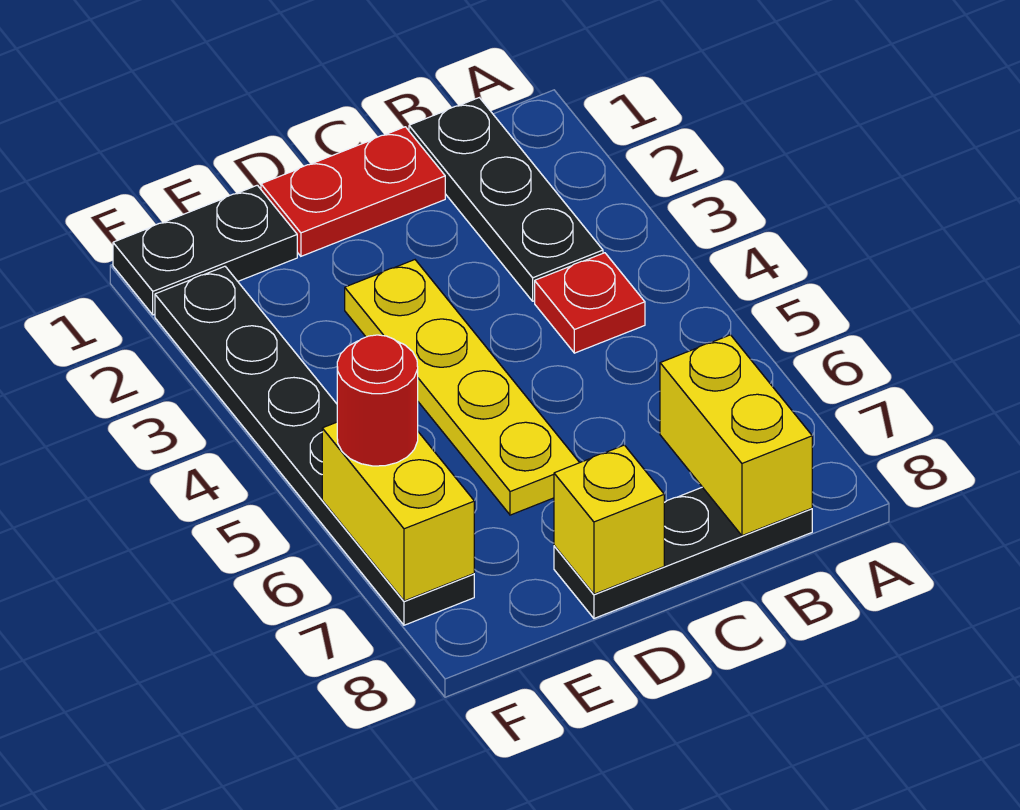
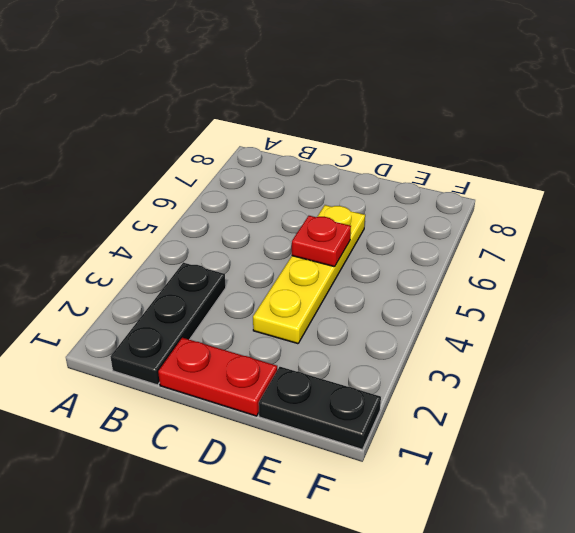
red plate D5 level 2 -> red plate B4 level 1
none -> black plate B8:D8 level 1
none -> black plate F2:F7 level 1

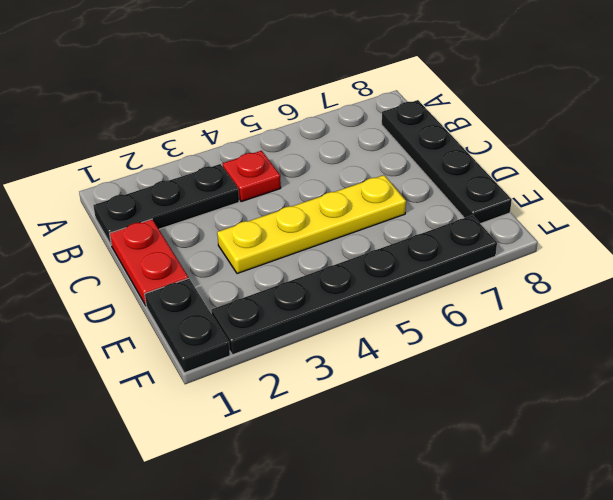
black plate B8:E8 level 1 -> black plate B8:D8 level 1
none -> yellow brick B7:B8 level 2
none -> yellow brick D8 level 2

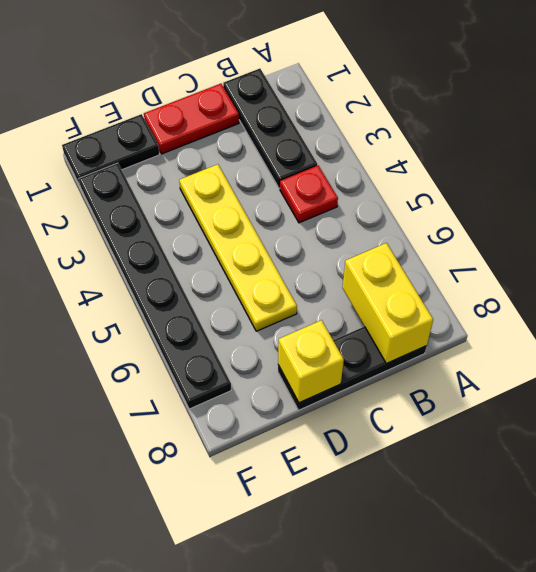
none -> yellow brick F6:F7 level 2
none -> red round brick F6 level 3

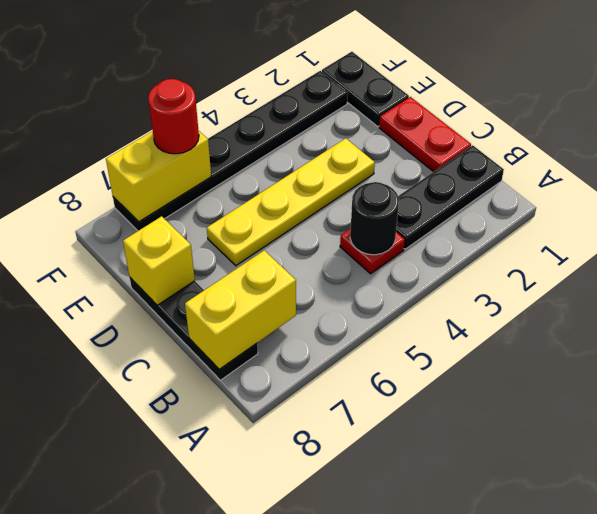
black round brick B4 level 2 -> none

